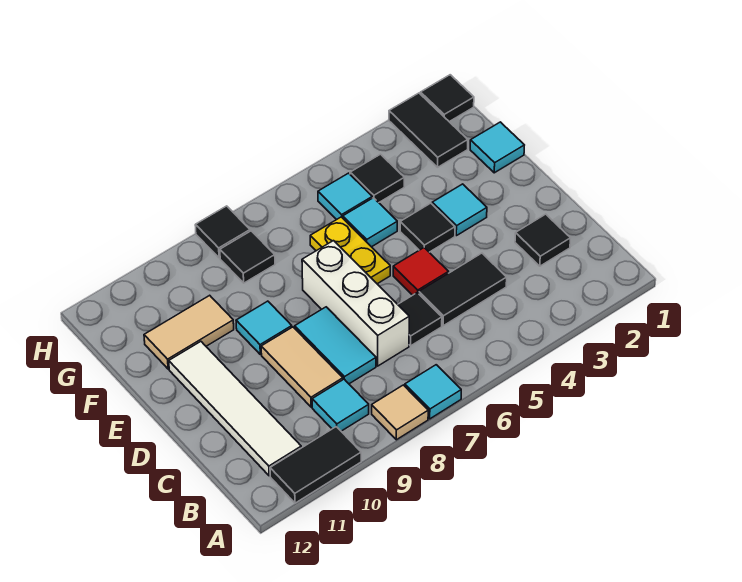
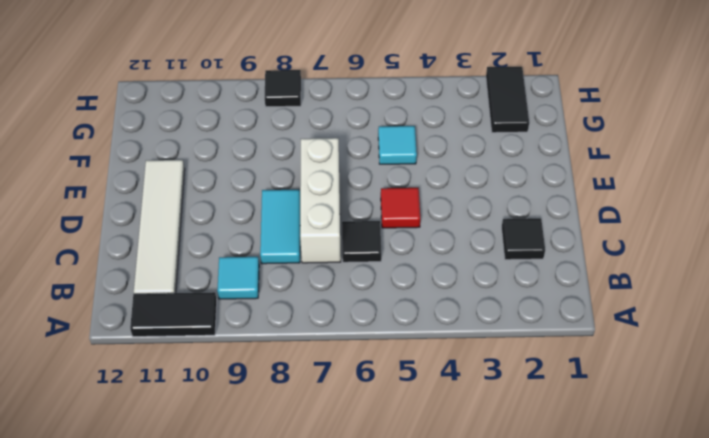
none -> cyan tile A7 level 1
none -> tan tile A8 level 1
none -> black tile C4:C5 level 1

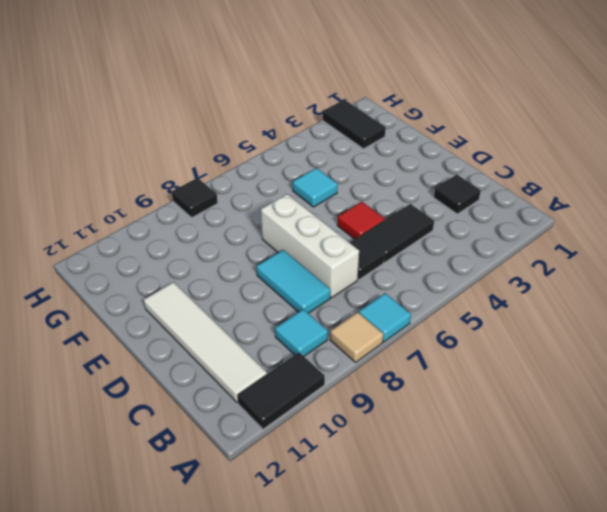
none -> tan tile C9:D9 level 1
none -> cyan tile E3 level 1
none -> black tile E4 level 1

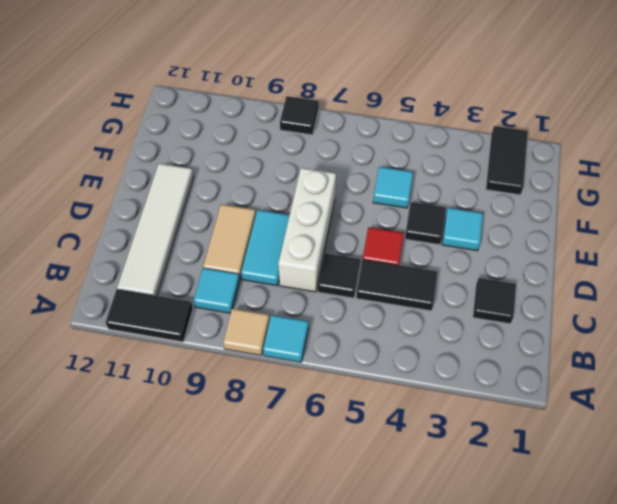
none -> yellow plate E6:F6 level 1
none -> cyan tile E9 level 1
none -> cyan tile F1 level 1

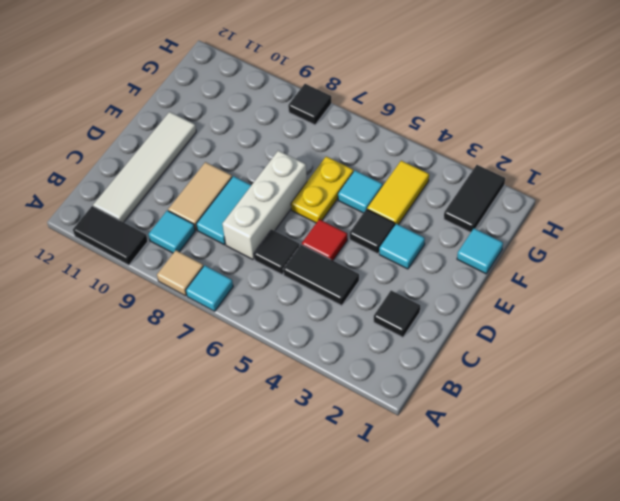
yellow tile F4:G4 level 1 -> black tile G4 level 1
none -> cyan tile E9 level 1
none -> tan tile F10:F11 level 1
none -> cyan tile G5 level 1

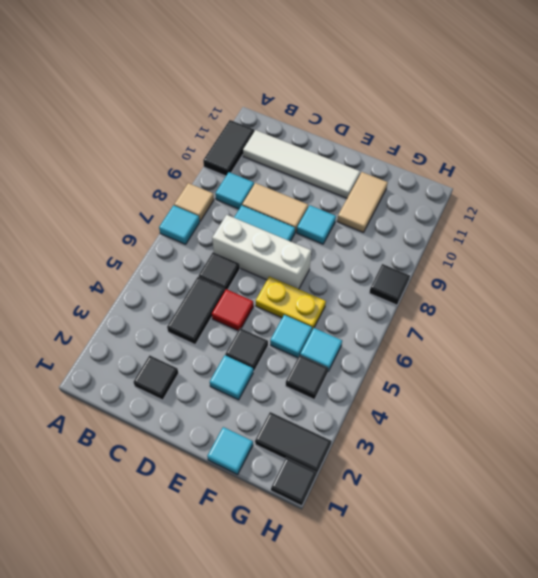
none -> black tile G8 level 1

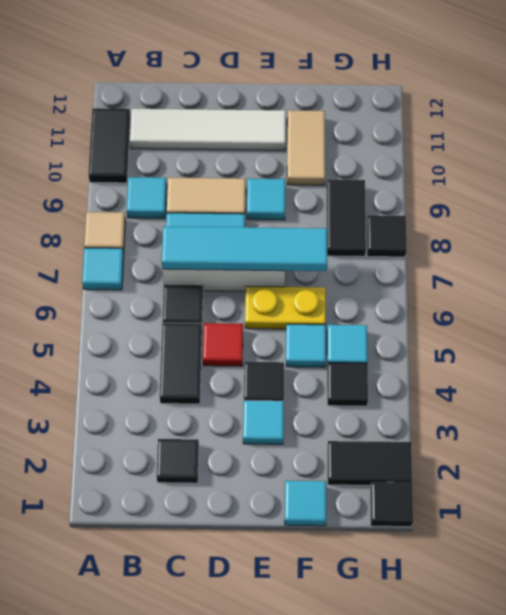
cyan tile C7:F7 level 2 -> none
black tile G8:G9 level 1 -> black tile G8 level 1

